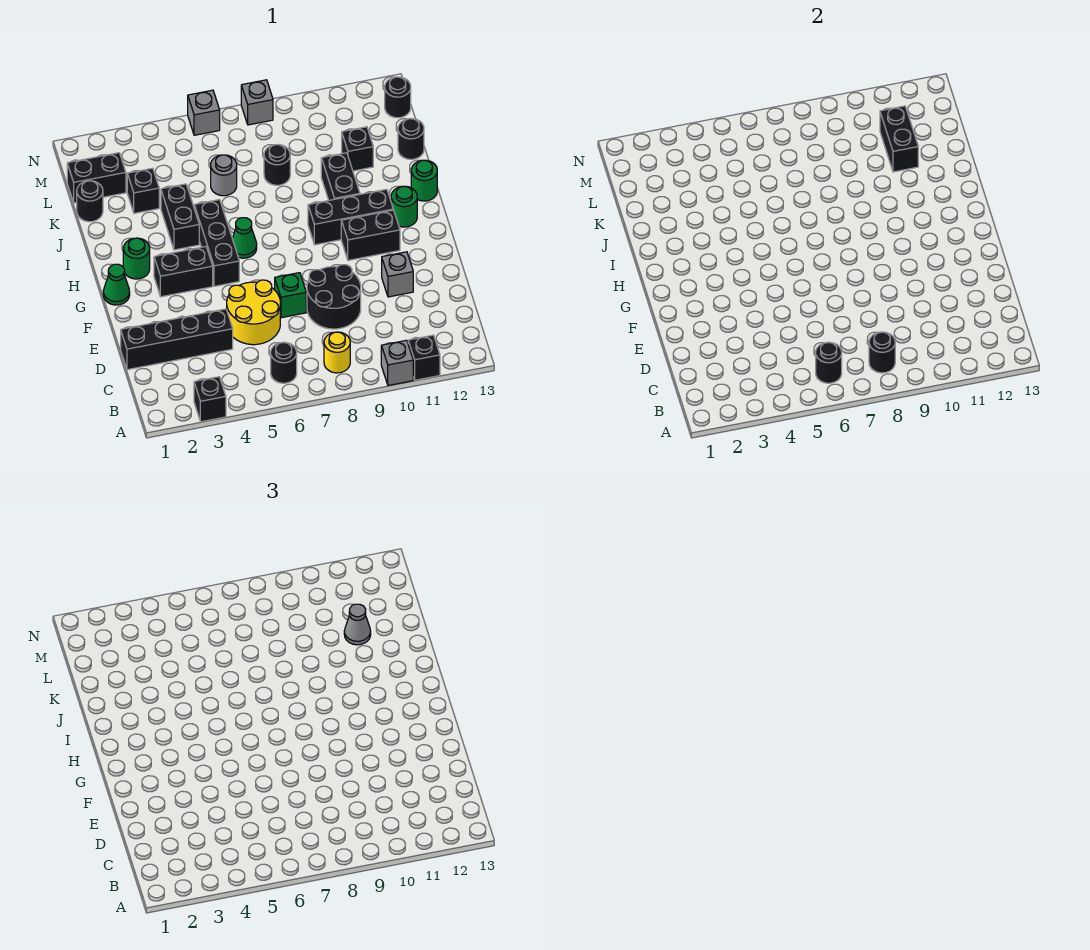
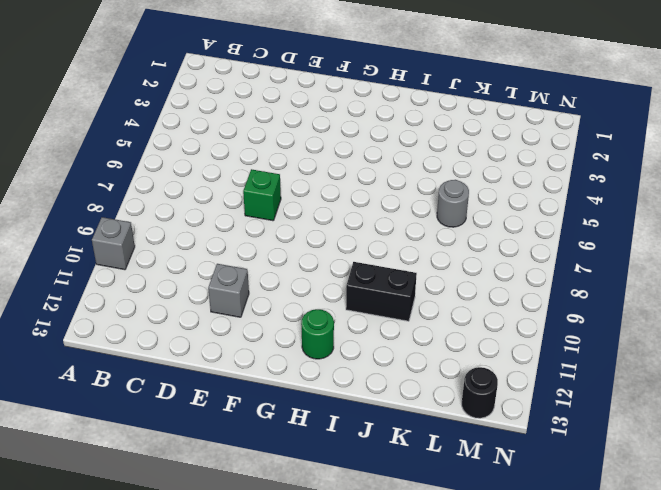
none -> black brick A3 level 1
none -> black brick A11 level 1
none -> black round brick B6 level 1
none -> yellow round brick B8 level 1

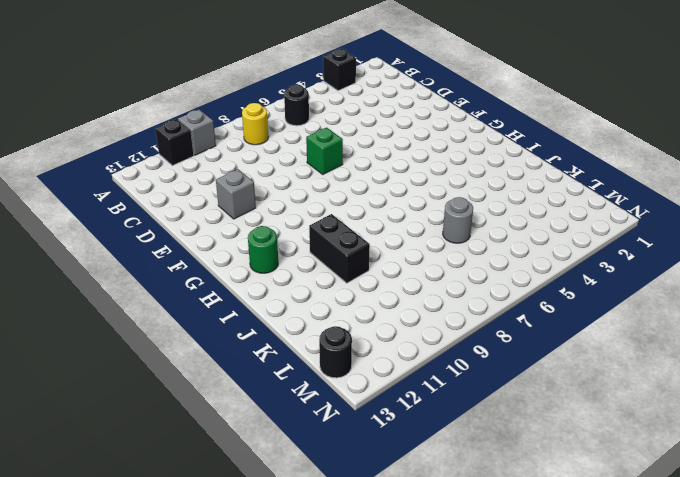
none -> black brick D1:D4 level 1
none -> yellow round brick D5:E6 level 1
none -> black round brick D8:E9 level 1
none -> green cone G1 level 1

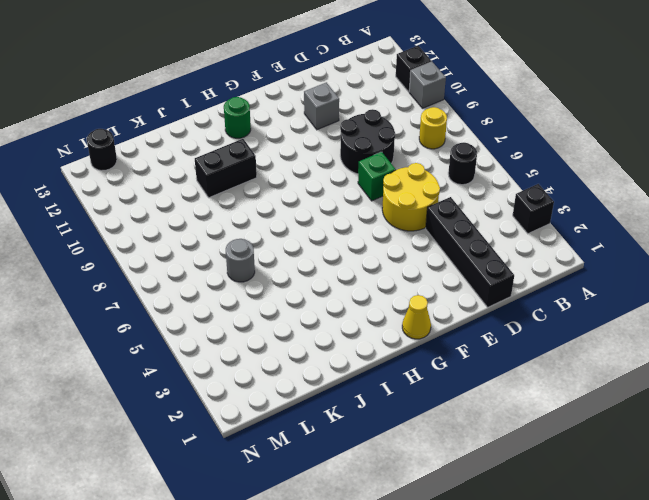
yellow cone G1 level 1 -> green cone G1 level 1
none -> black brick G3:G4 level 1
none -> black brick G5:I5 level 1
none -> black brick G10:G11 level 1
none -> green round brick H2 level 1

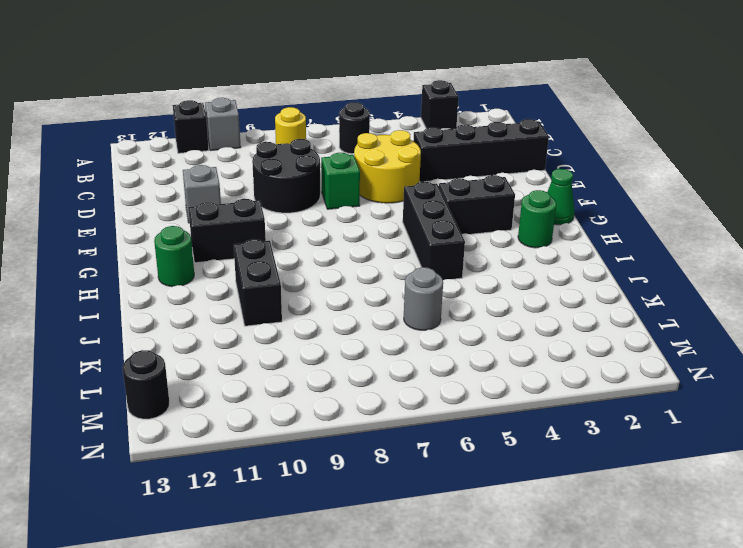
none -> green cone H6 level 1
none -> black brick H9:H11 level 1
none -> black brick I4:J4 level 1
none -> green round brick I13 level 1

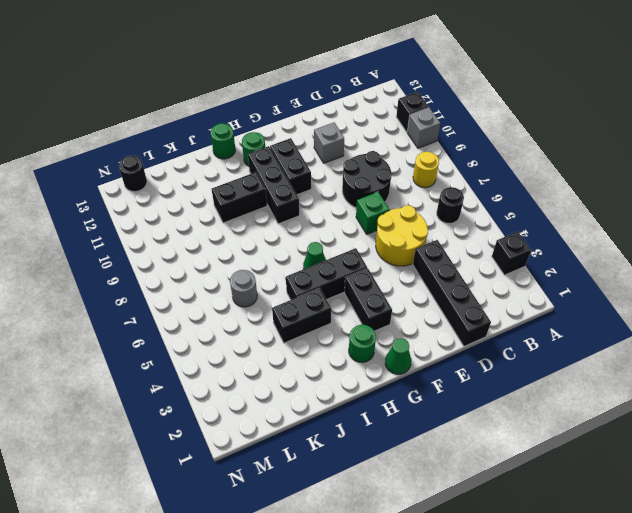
none -> black round brick K1 level 1
none -> black brick K3 level 1
none -> black round brick K8 level 1
none -> black brick K11 level 1

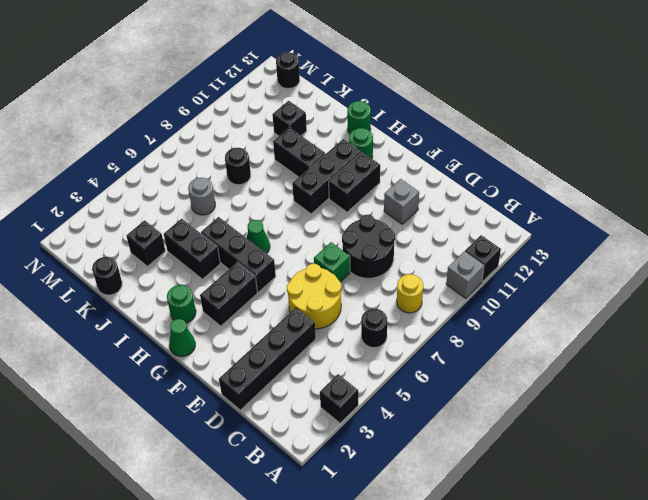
none -> black round brick K13 level 1
none -> black brick L1:L2 level 1
none -> grey brick N6 level 1
none -> grey brick N8 level 1

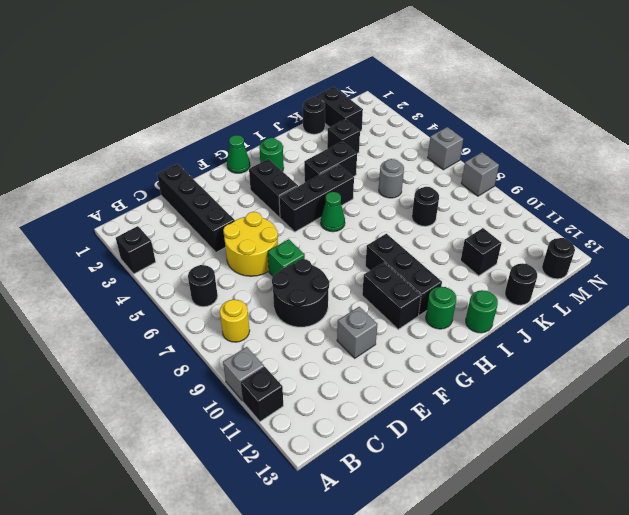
none -> black brick I10:J10 level 1
none -> black round brick B6 level 2
none -> black round brick B8 level 2
none -> black brick K11:L11 level 2

